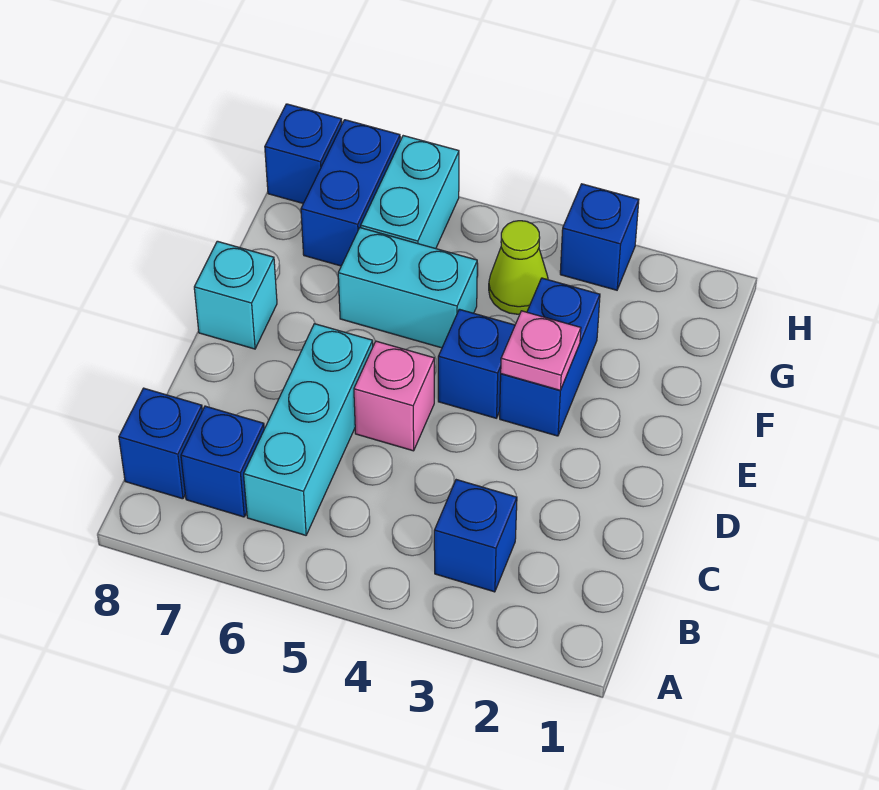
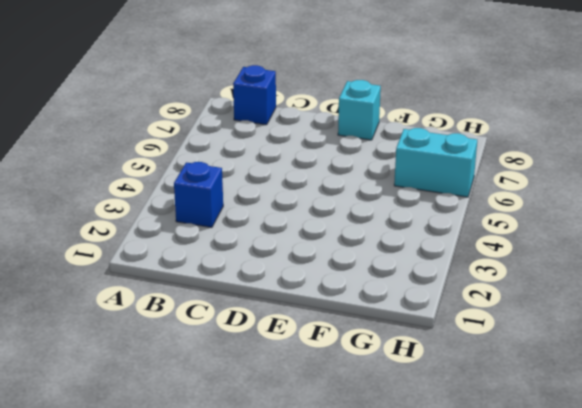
none -> cyan brick B6:D6 level 1
none -> blue brick B7 level 1
none -> pink brick D5 level 1

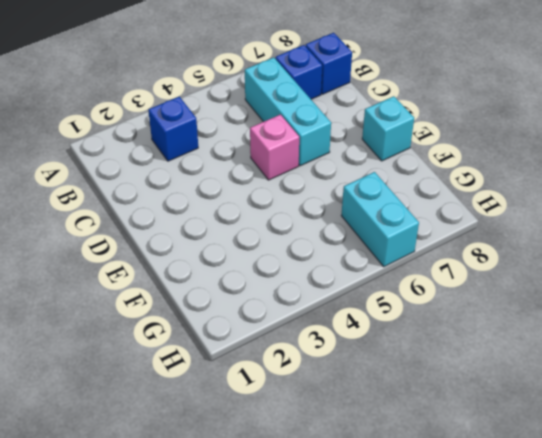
none -> blue brick E3:F3 level 1
none -> blue brick E4 level 1
none -> cyan brick F5:F6 level 1

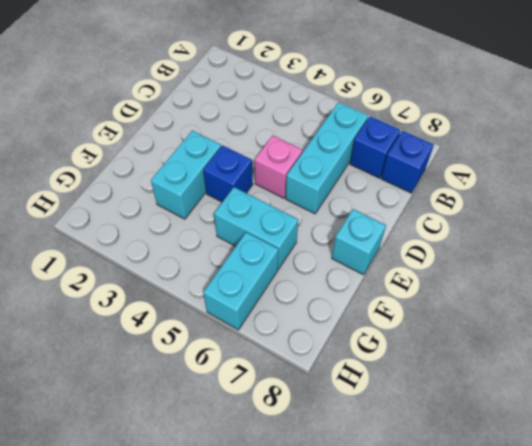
cyan brick E3:F3 level 1 -> blue brick E3:F3 level 1
none -> blue brick B3 level 1
none -> lime cone G4 level 1
none -> blue brick G7:H7 level 1

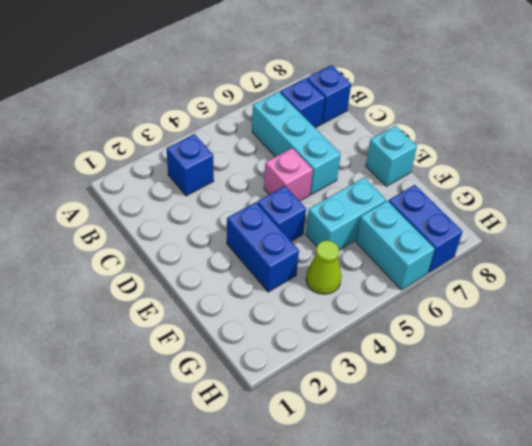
none -> blue brick H3 level 1
none -> blue brick H8 level 1
none -> pink plate E3 level 2

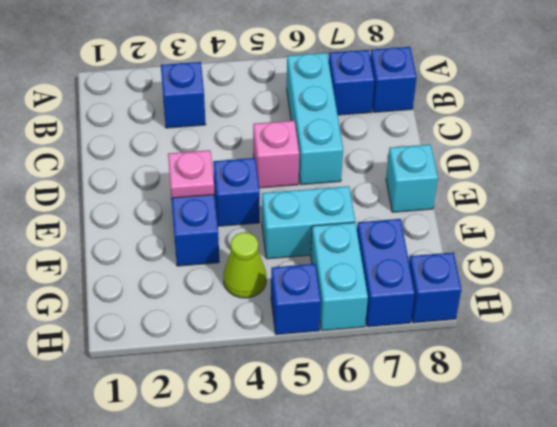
blue brick H5 level 1 -> blue brick H3 level 1

